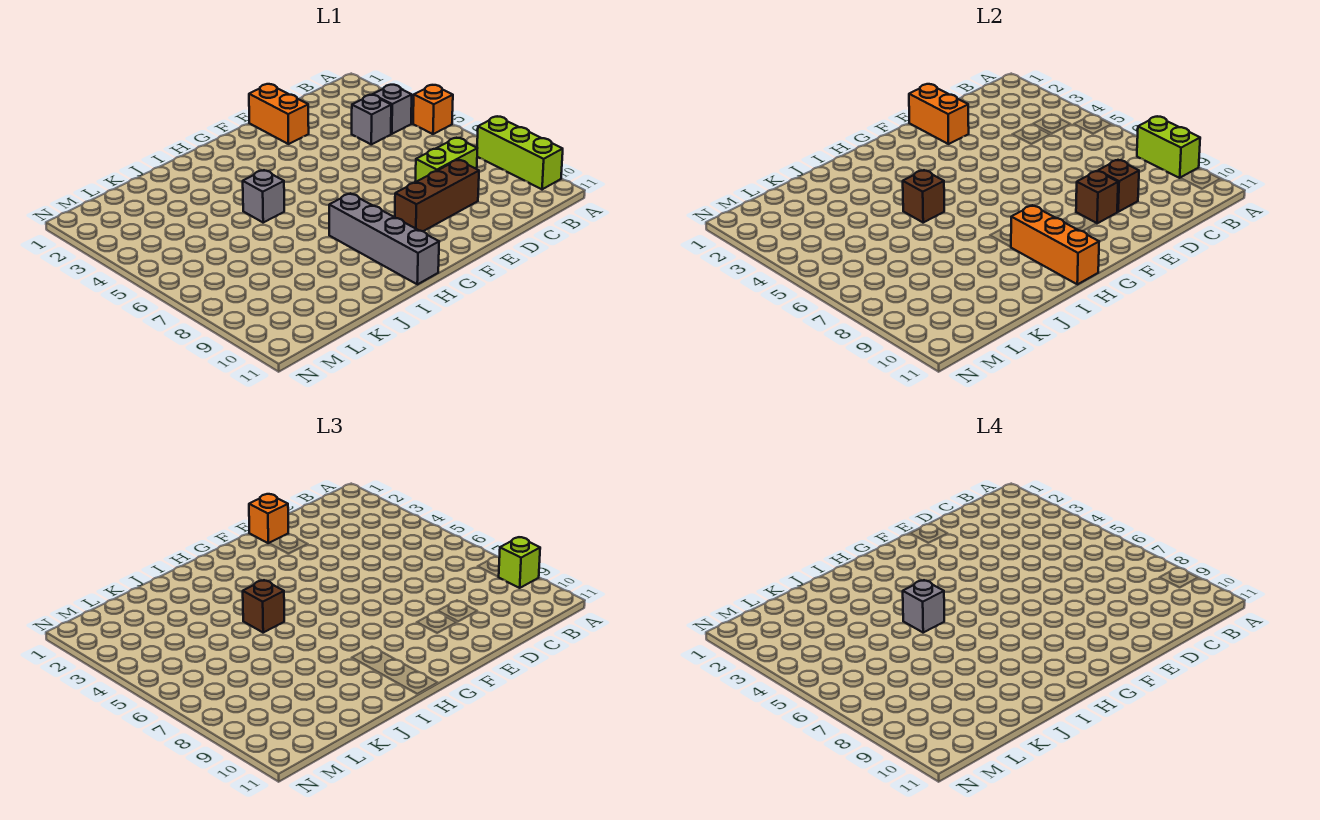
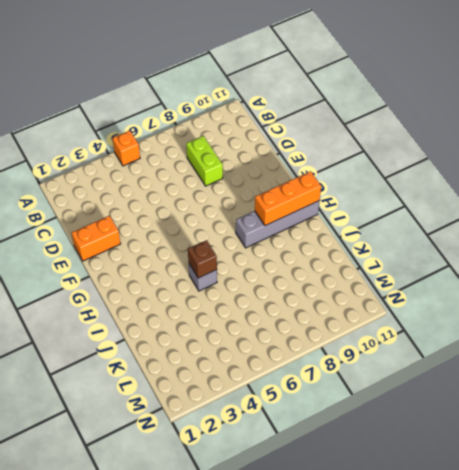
none -> lime brick A8:A10 level 1
none -> grey brick B4 level 1
none -> grey brick C4 level 1

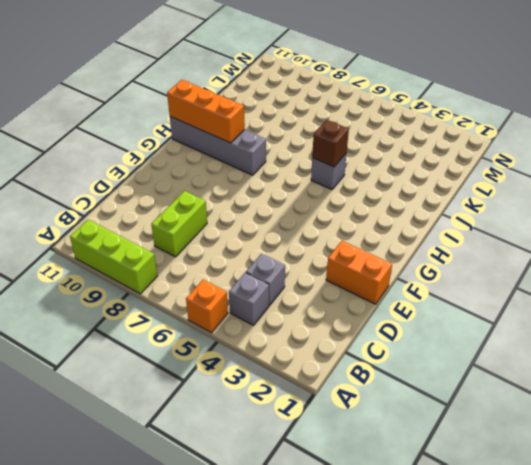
none -> brown brick D9:F9 level 1
none -> lime brick A8:A9 level 2
none -> brown brick D9 level 2

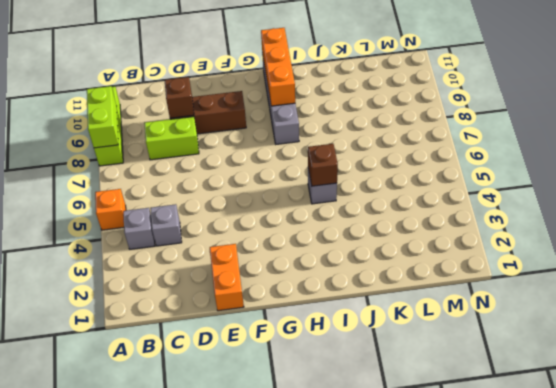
none -> orange brick E1:E2 level 2
none -> brown brick E9 level 2
none -> lime brick A9 level 3

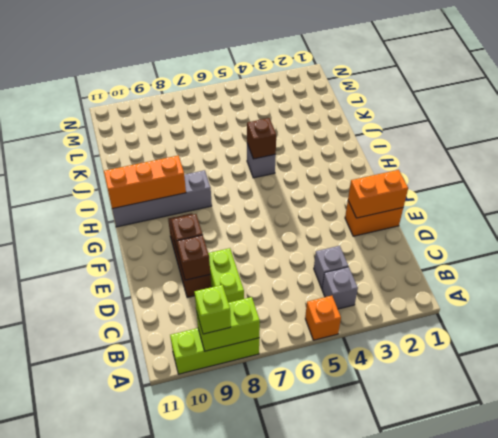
none -> orange brick E1 level 3
none -> brown brick I5 level 3
none -> grey brick I5 level 4

